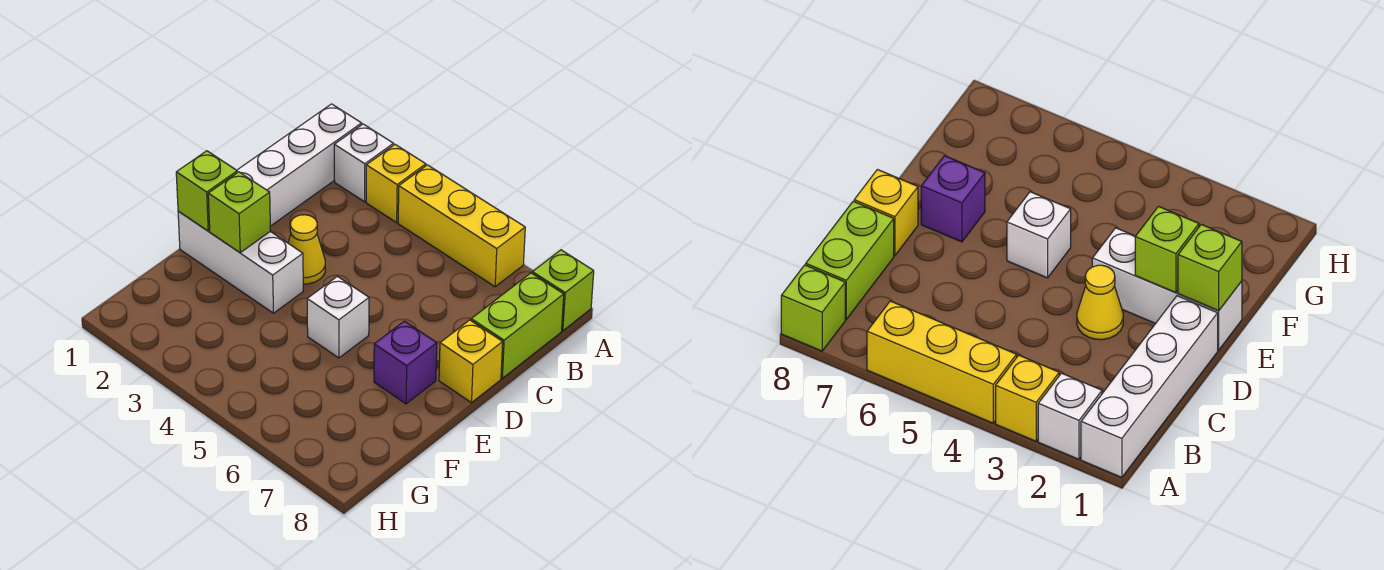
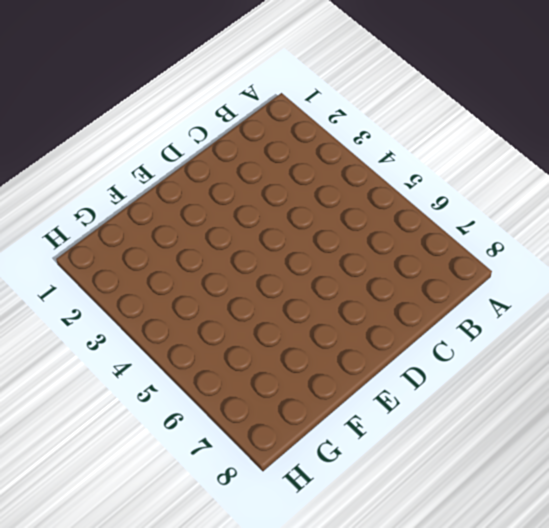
none -> white brick A1:D1 level 1
none -> white brick A2 level 1
none -> yellow brick A3 level 1

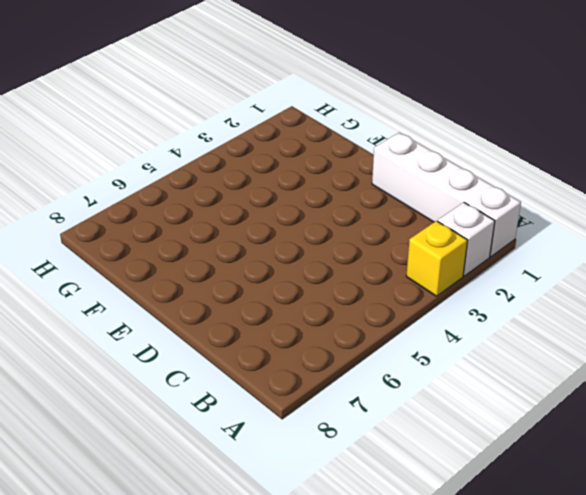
none -> yellow brick A4:A6 level 1
none -> lime brick A8 level 1
none -> lime brick B8:C8 level 1

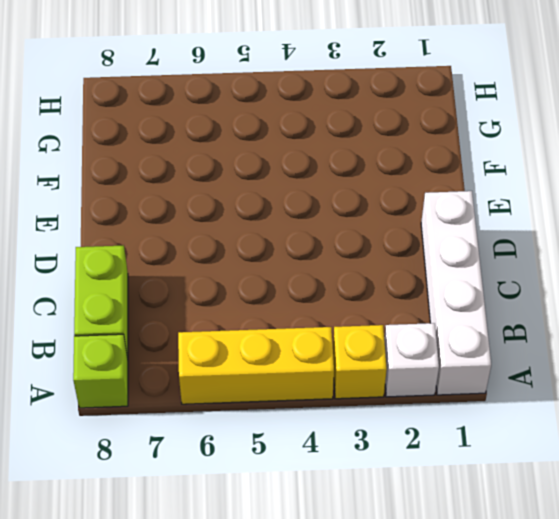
none -> yellow cone D3 level 1
none -> yellow brick D8 level 1
none -> white brick E1:E3 level 1

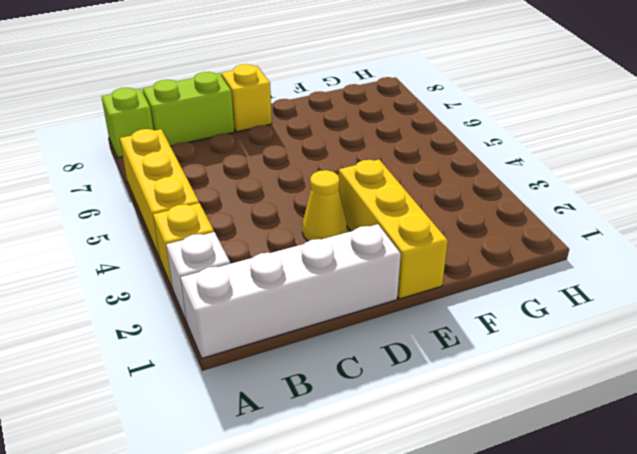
yellow brick E1:E3 level 1 -> white brick E1:E3 level 1
none -> white brick E5 level 1
none -> purple brick E7 level 1
none -> lime brick E1 level 2

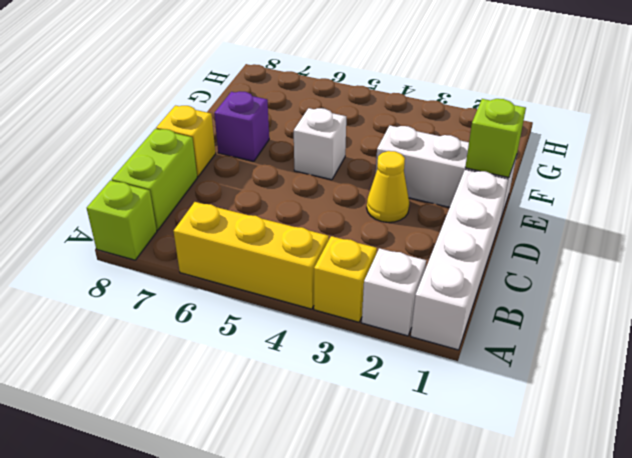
none -> lime brick E2 level 2

